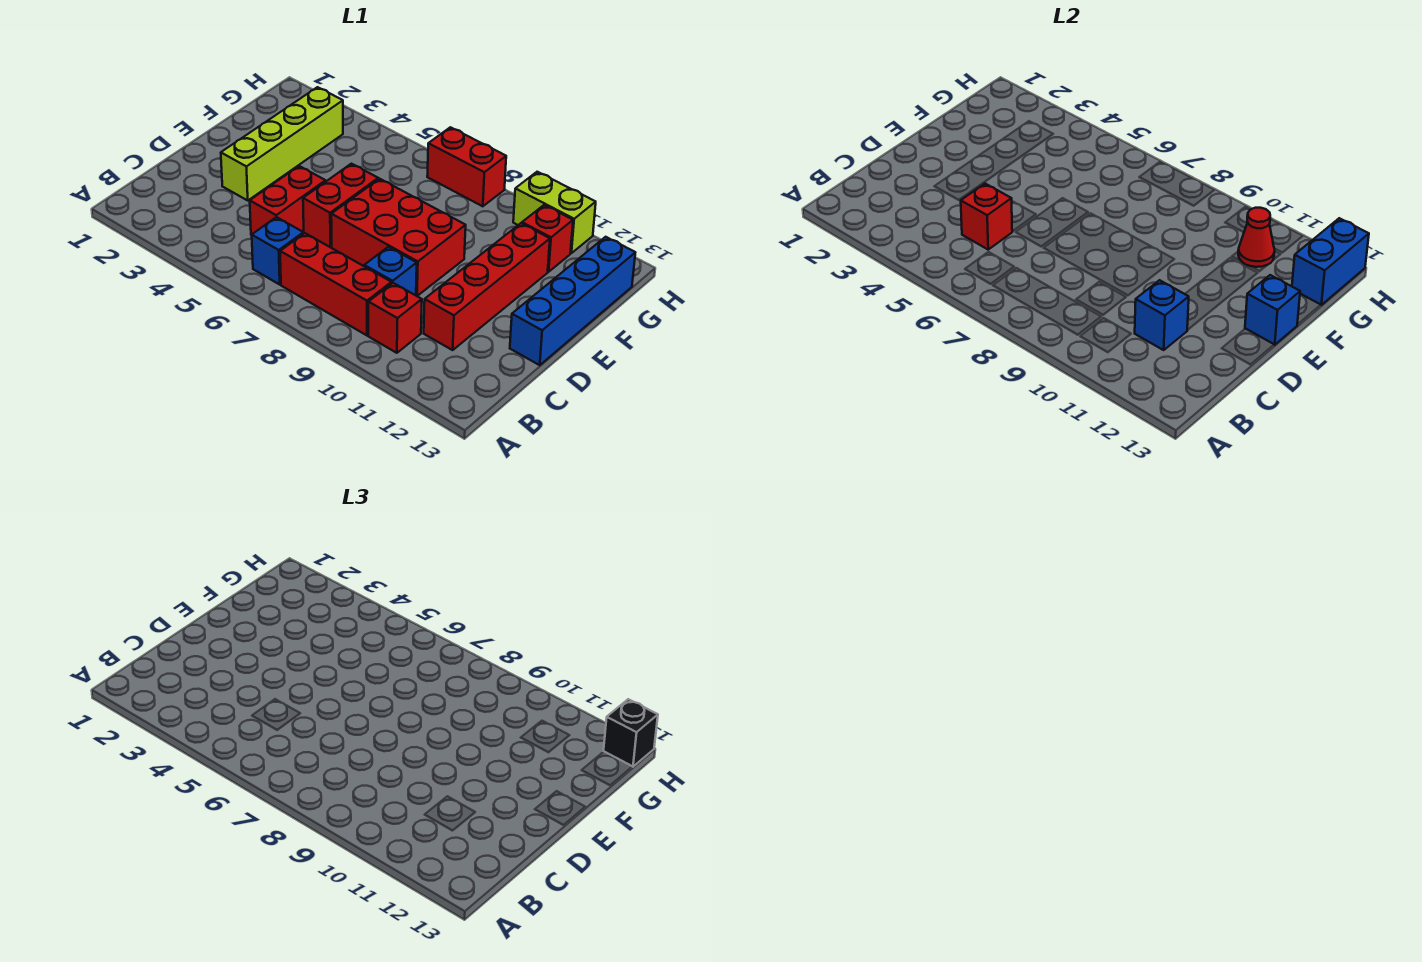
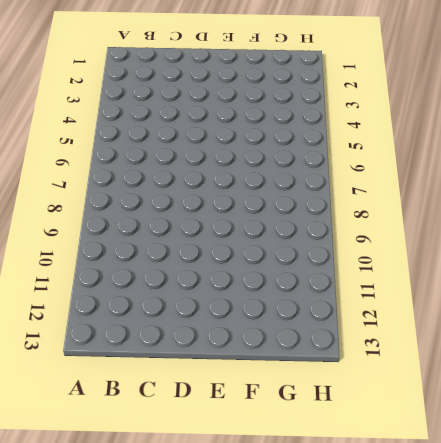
none -> blue brick B6 level 1
none -> red brick B7:B9 level 1
none -> red brick B10 level 1

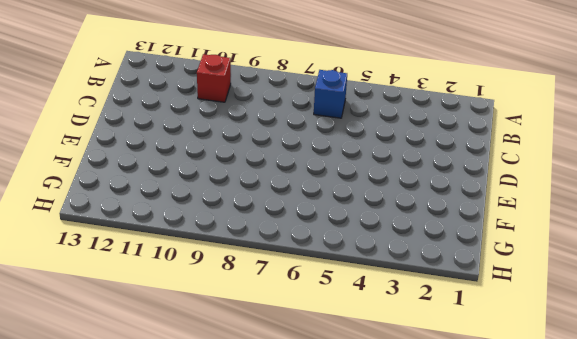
none -> red brick B7:B9 level 1
none -> red brick C5:D5 level 1
none -> blue brick C9 level 1

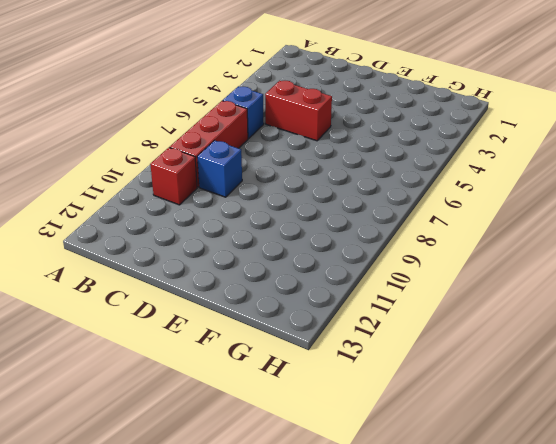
none -> red brick C11:F11 level 1
none -> lime brick D3:G3 level 1
none -> red brick D6:E6 level 1

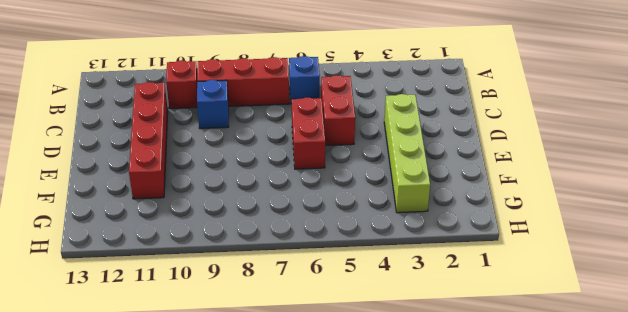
none -> red brick D7:E9 level 1
none -> blue brick D13:G13 level 1
none -> red brick G11 level 1

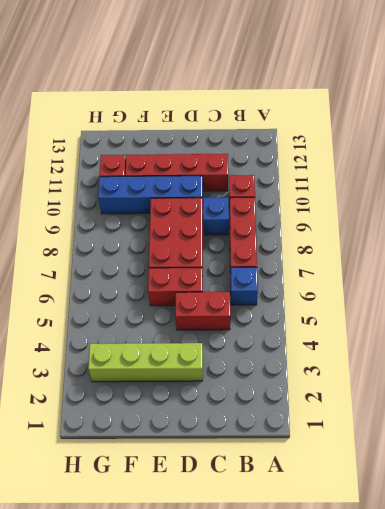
blue brick D10:G10 level 1 -> blue brick D13:G13 level 1
none -> red brick H7:H8 level 1
none -> lime brick H10:H11 level 1
none -> red brick C5 level 2

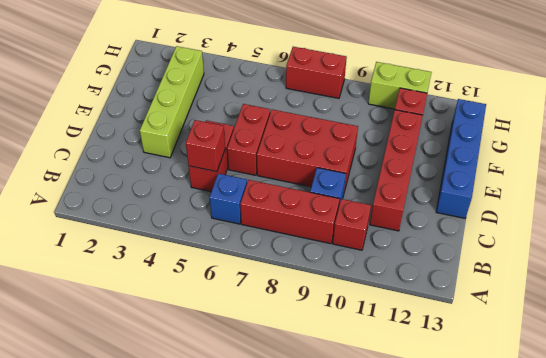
none -> blue brick C11 level 2
none -> blue brick E13 level 2
none -> red cone G11 level 2

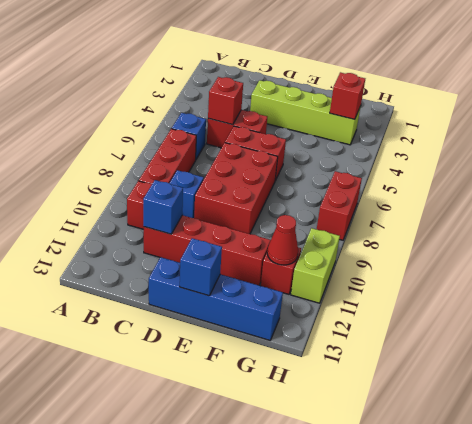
red brick G3 level 2 -> none
none -> blue brick G13:H13 level 2
none -> black brick H13 level 3

